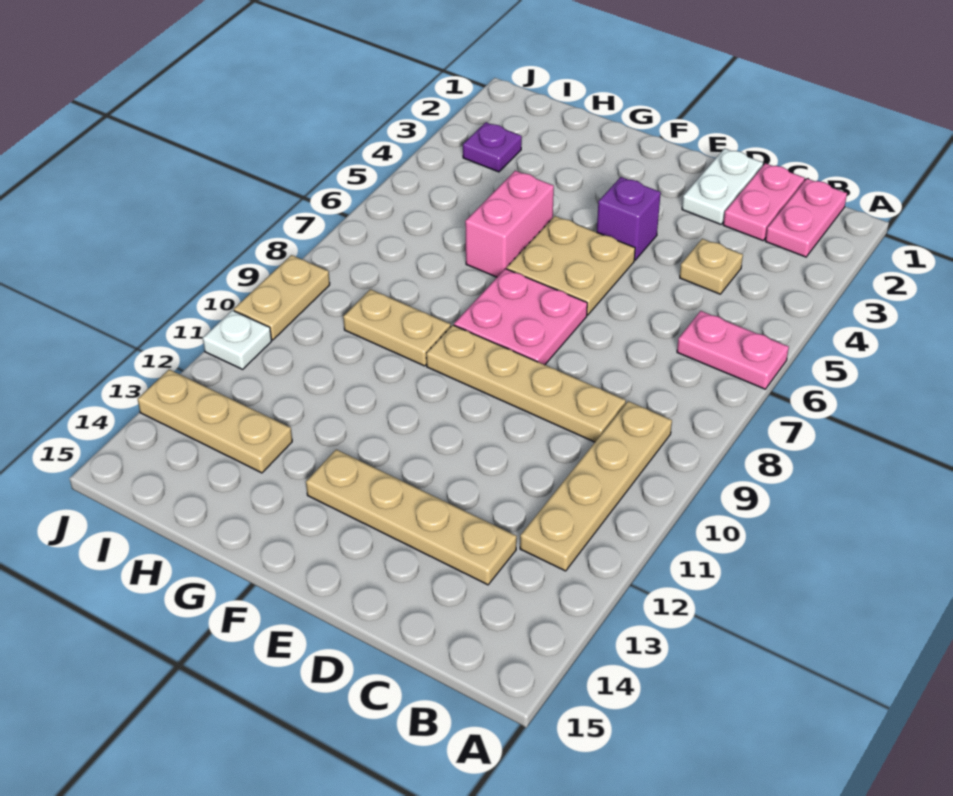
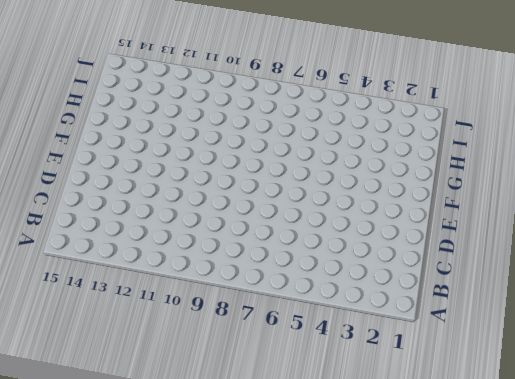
none -> pink plate A6:B6 level 1
none -> pink plate B1:B2 level 1
none -> tan plate B9:B12 level 1

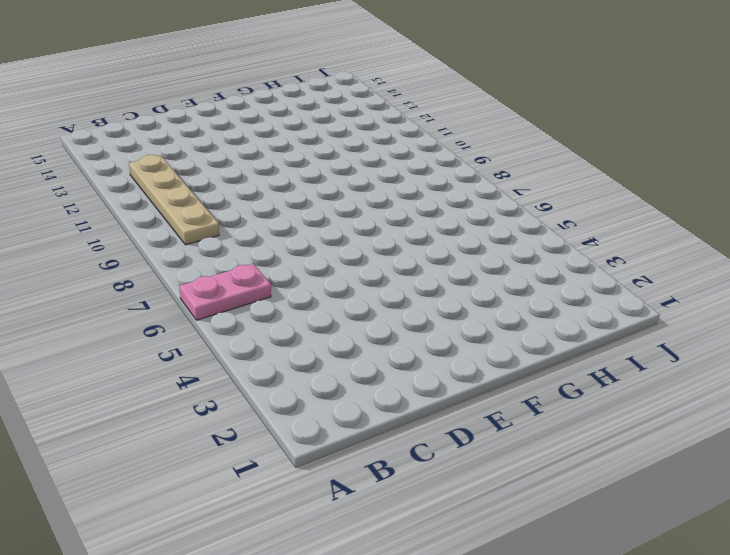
none -> pink plate B1:B2 level 1
none -> pink plate C1:C2 level 1
none -> tan plate C4 level 1

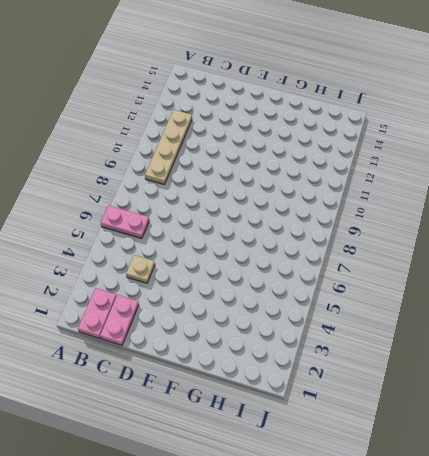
none -> tan plate C9:F9 level 1
none -> tan plate C13:F13 level 1
none -> white plate D1:D2 level 1

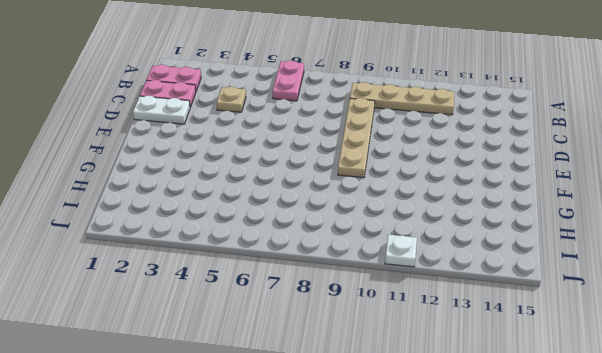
none -> tan plate C13:F13 level 1
none -> purple brick E4 level 1
none -> tan plate E5:F6 level 1

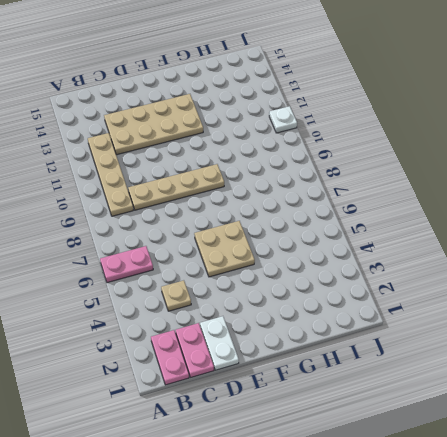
tan plate C12:F13 level 1 -> tan plate C13:F13 level 1
none -> purple brick E4 level 1
none -> pink plate E7:F8 level 1
none -> pink brick G5:G6 level 1

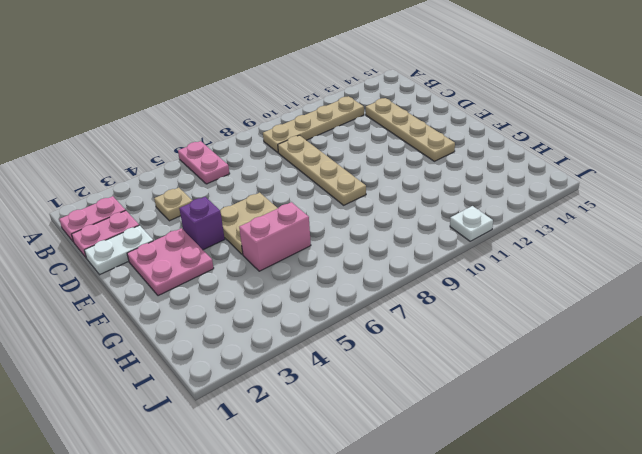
pink plate E2:F3 level 1 -> pink plate E7:F8 level 1
none -> tan plate G9:H9 level 1
none -> tan plate H13:J13 level 1
none -> purple plate I3 level 1

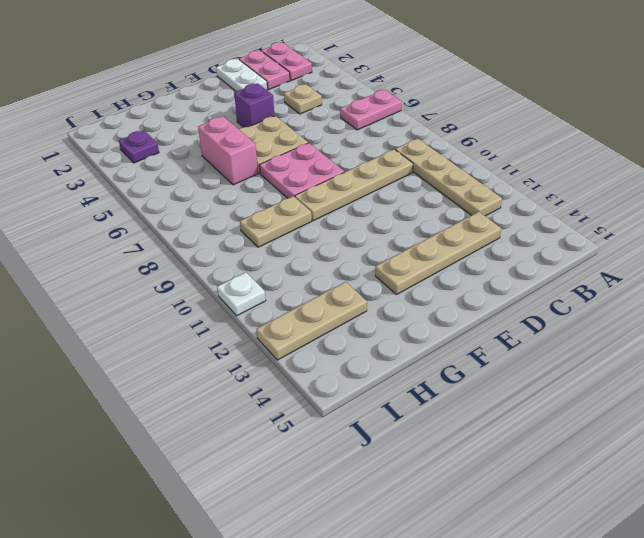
none -> tan plate J9:J10 level 1

